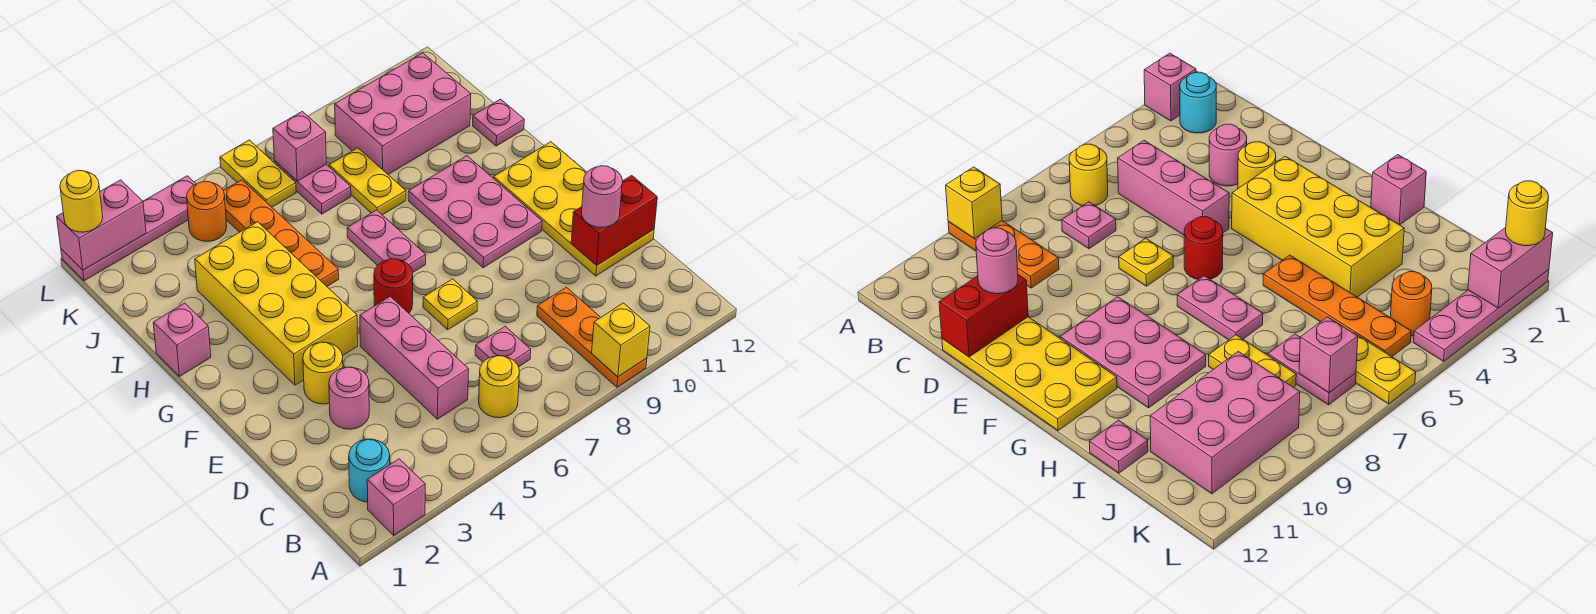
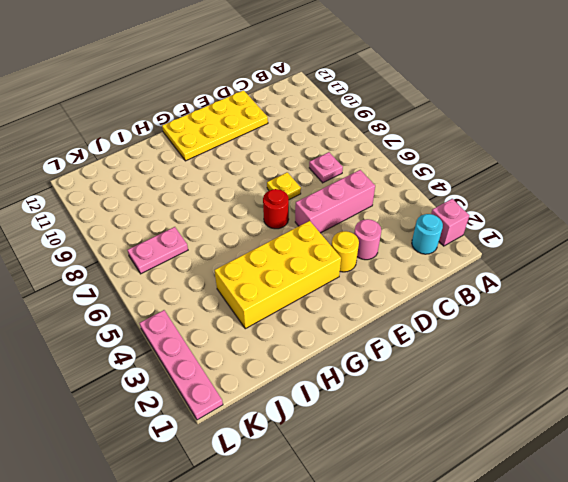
none -> orange plate A9:C9 level 1
none -> yellow round brick B6 level 1
none -> pink plate F9:H10 level 1

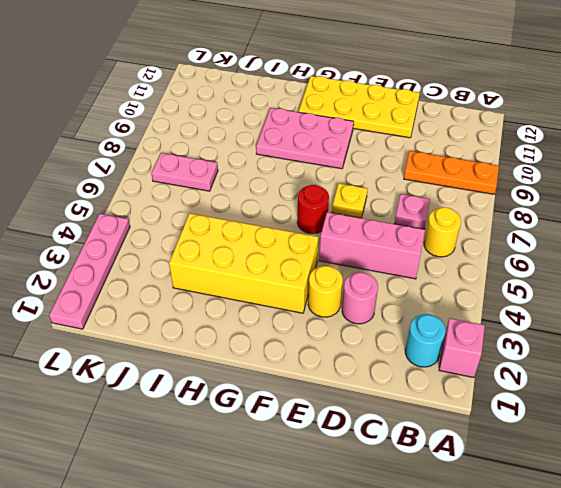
none -> pink plate G7:H7 level 1
none -> pink brick H1 level 1
none -> orange plate H5:K5 level 1

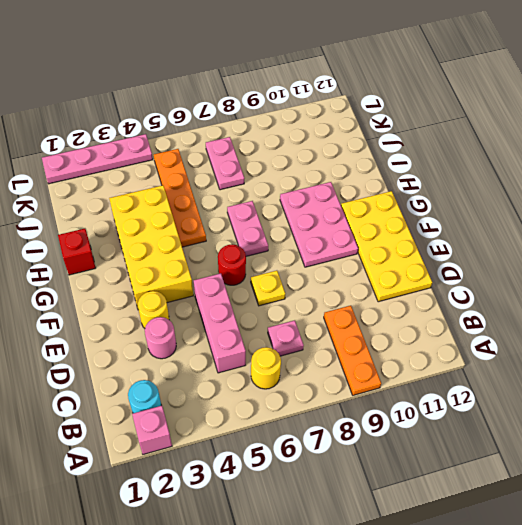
red brick H1 level 1 -> pink brick H1 level 1
none -> yellow plate I8:J8 level 1
none -> pink plate I12 level 1
none -> pink brick J9:K11 level 1

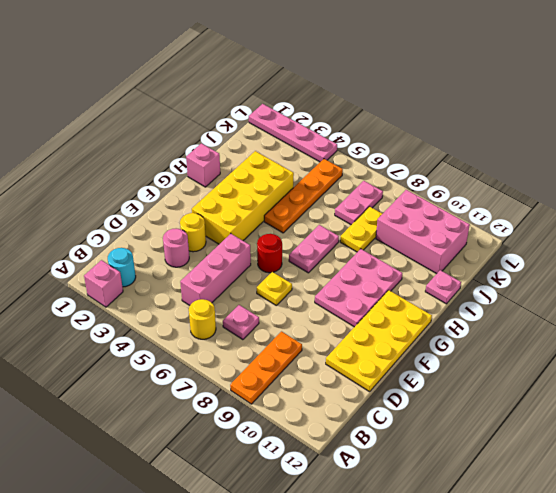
none -> orange round brick K4 level 1
none -> yellow plate K6:L6 level 1
none -> yellow brick A9 level 2

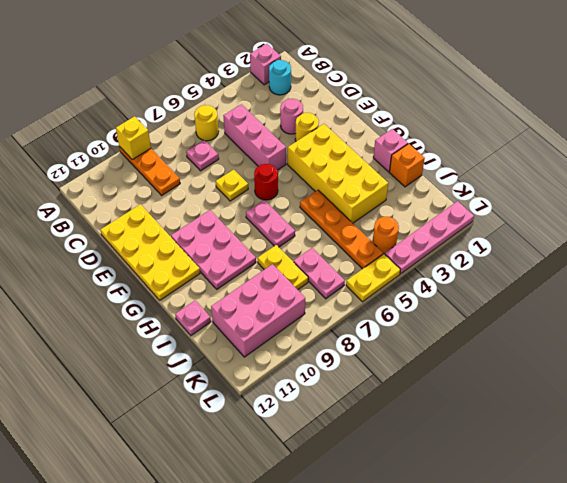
orange brick I1 level 1 -> none
yellow plate L5:L6 level 1 -> yellow plate K6:L6 level 1
none -> red brick D11:D12 level 2
none -> pink brick K7 level 2
none -> pink brick L1:L2 level 2

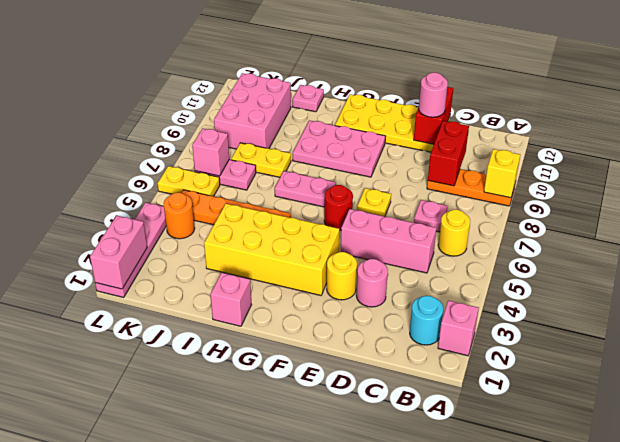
red brick C9:C10 level 2 -> none
none -> yellow round brick L1 level 3

